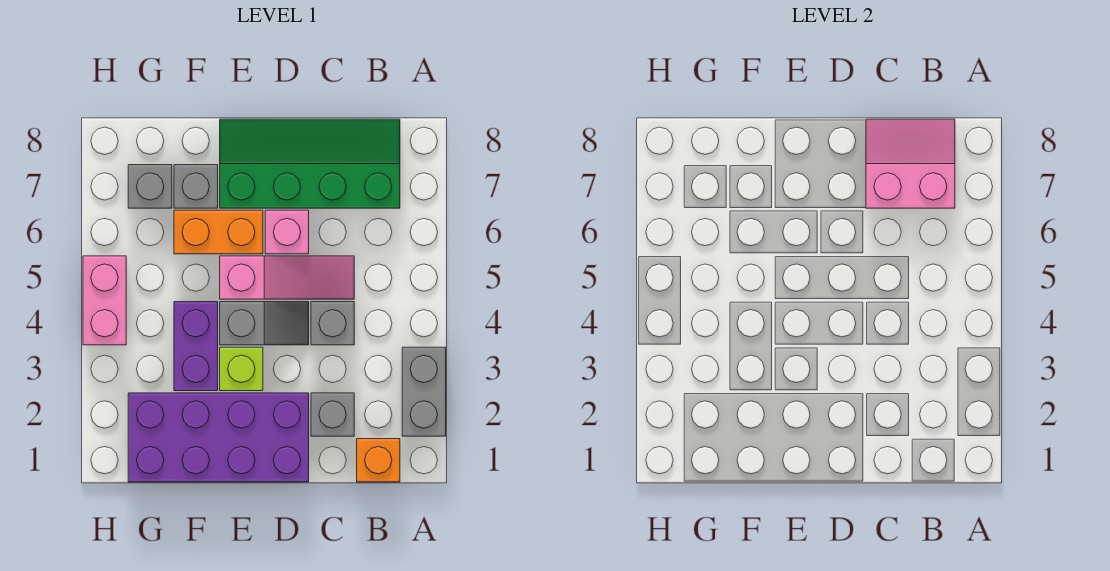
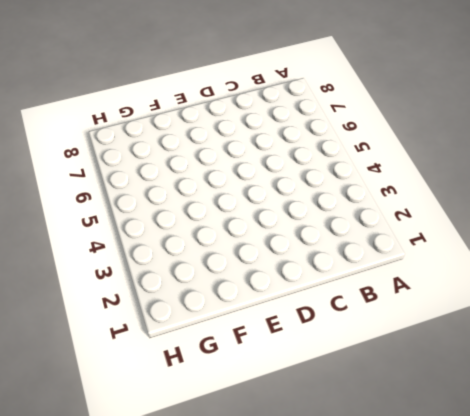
none -> grey brick A2:A3 level 1
none -> orange brick B1 level 1
none -> green slope B7:E8 level 1 top 7

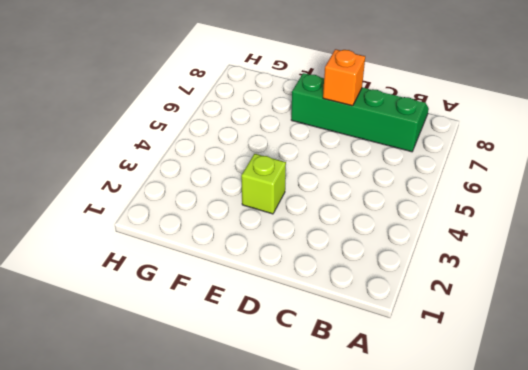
orange brick D7 level 2 -> orange brick B1 level 1
none -> grey brick A2:A3 level 1
none -> grey brick C2 level 1
none -> grey brick C4 level 1

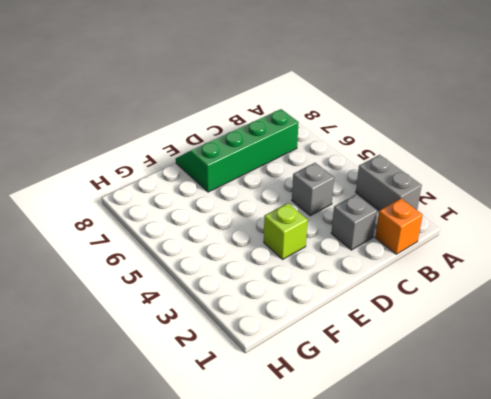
none -> pink slope C5:E5 level 1 top E
none -> purple brick D1:G2 level 1
none -> grey slope D4:E4 level 1 top E

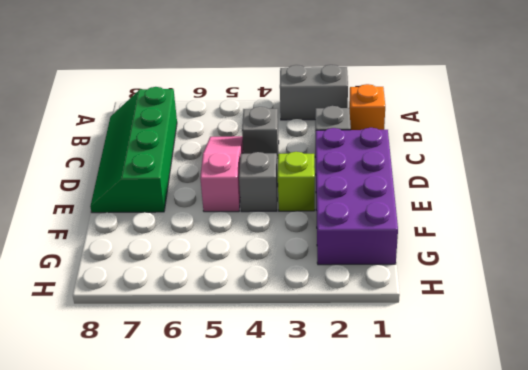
none -> pink brick D6 level 1
none -> orange brick E6:F6 level 1
none -> purple brick F3:F4 level 1

